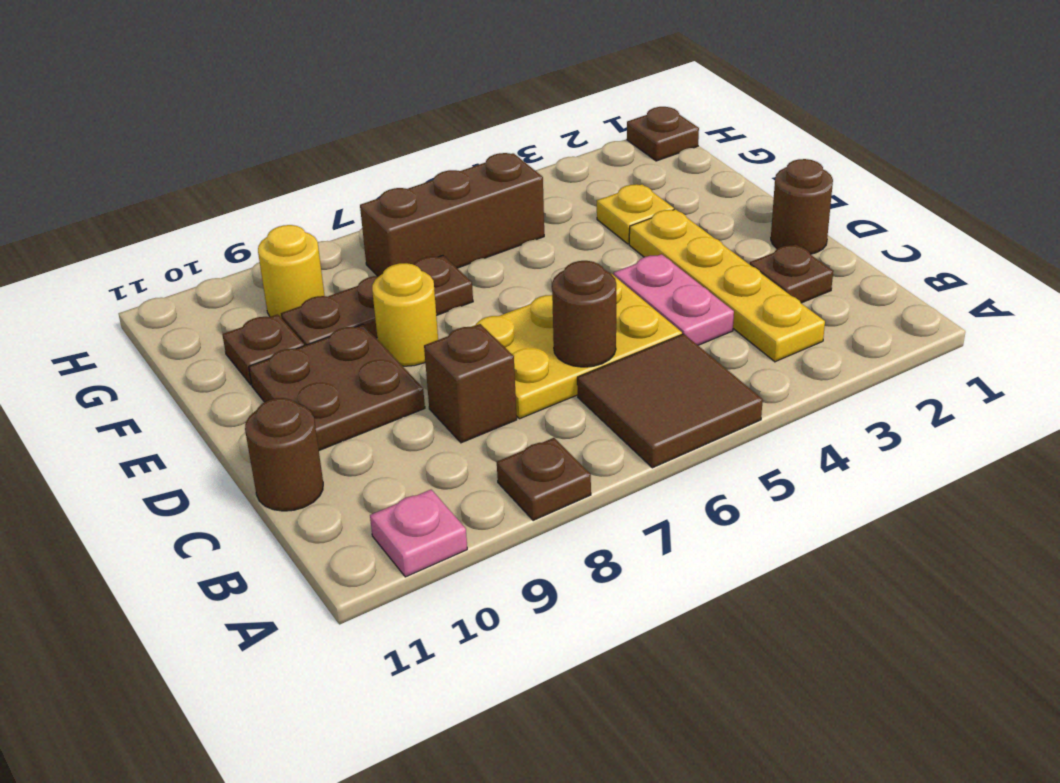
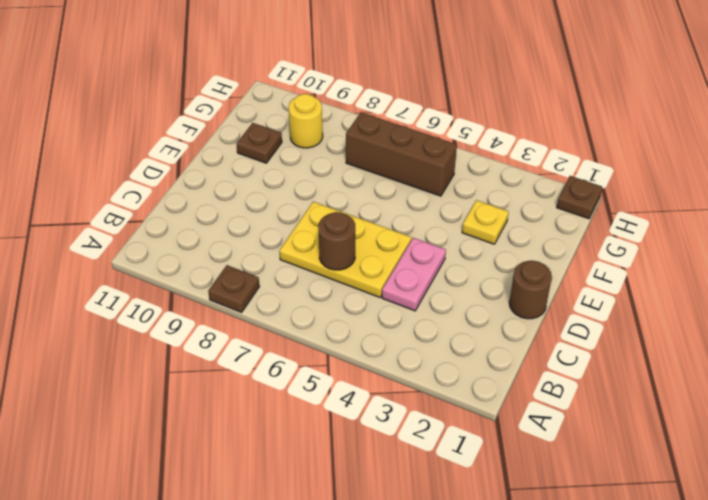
none -> brown tile A5:B6 level 1
none -> pink plate A10 level 1
none -> yellow plate B3:E3 level 1

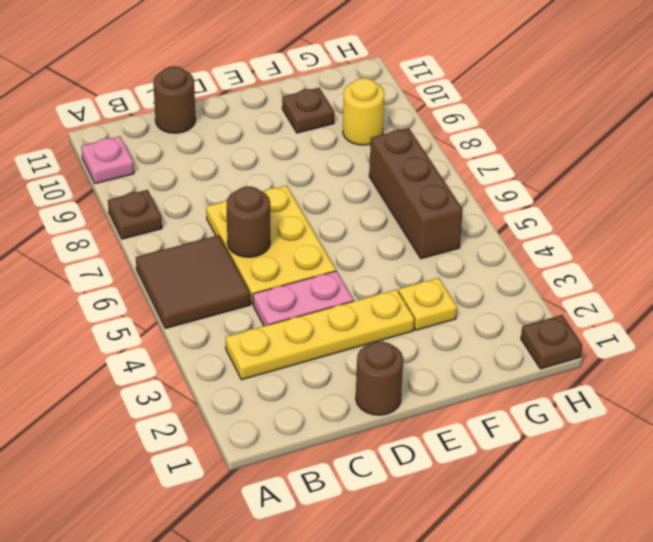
none -> brown plate C2 level 1
none -> brown brick C8 level 1
none -> brown plate D9:E10 level 1

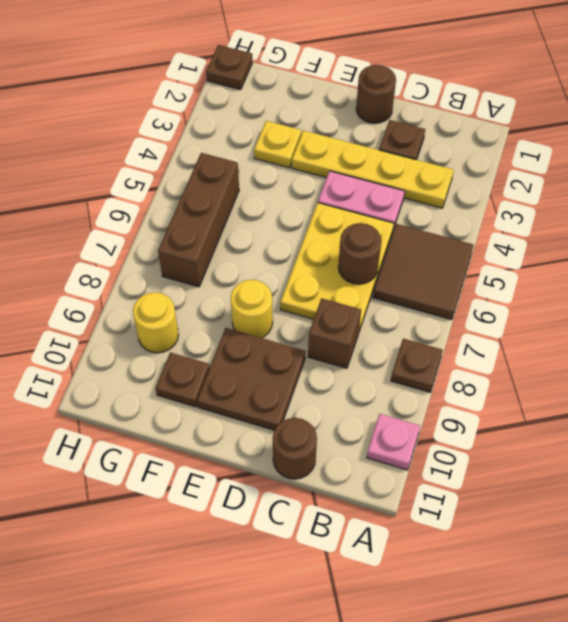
none -> brown plate F7:F9 level 1

